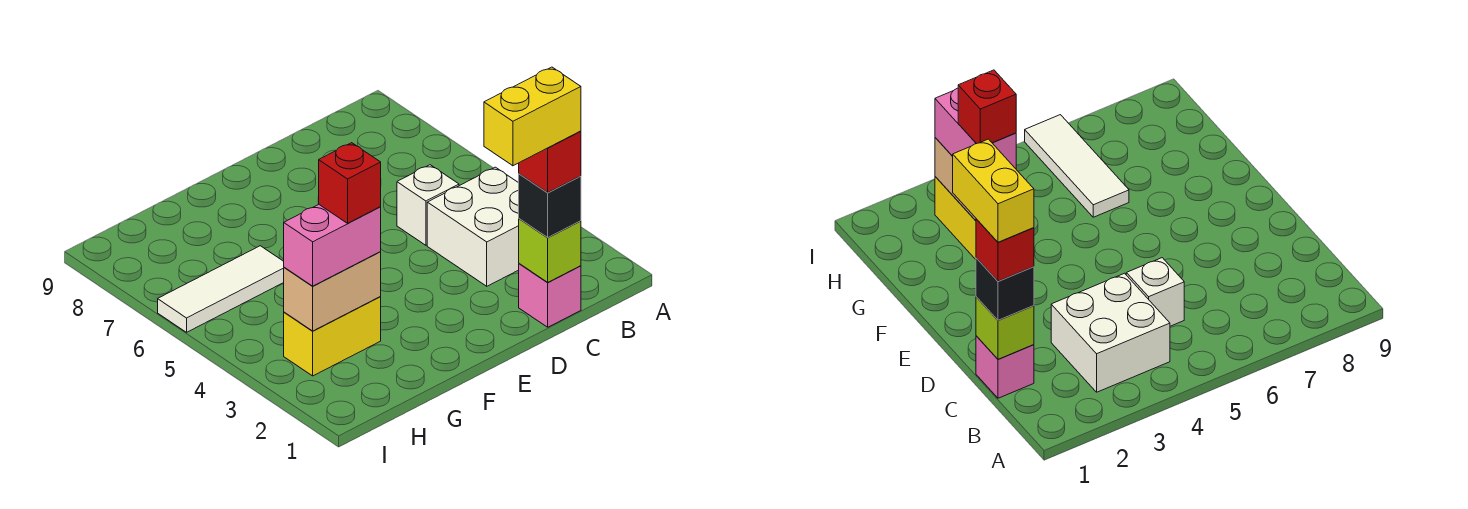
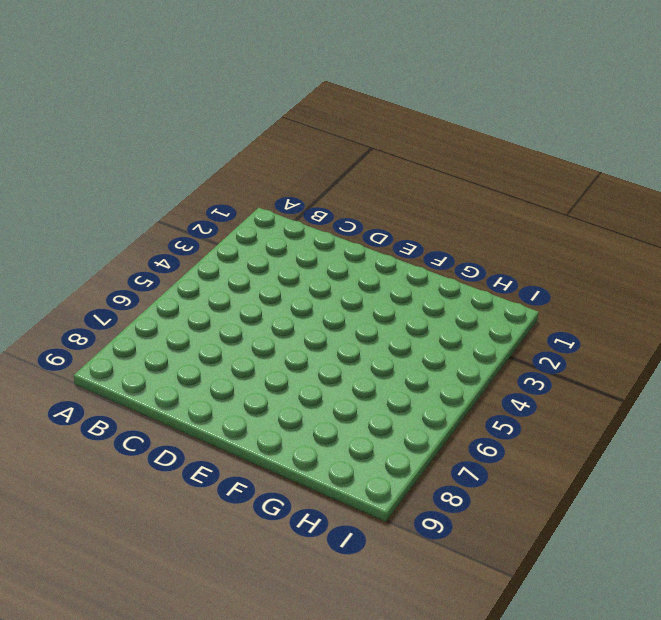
none -> white brick B3:C4 level 1
none -> pink brick C1 level 1
none -> white brick C5 level 1

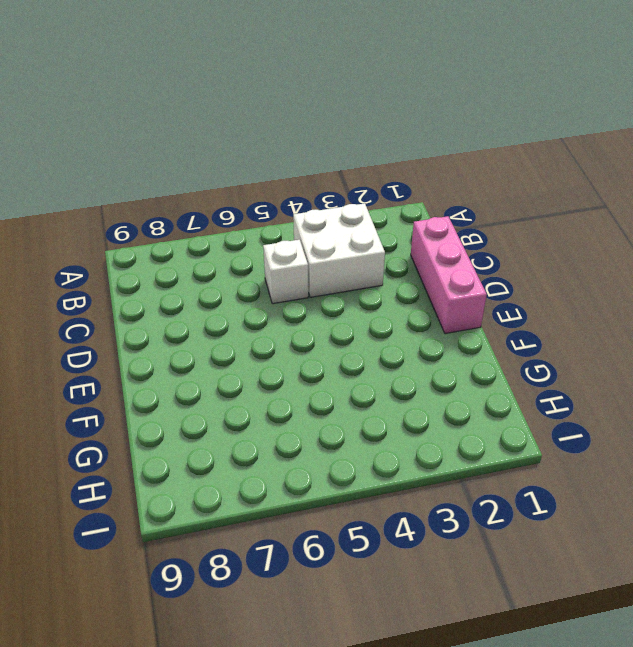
pink brick C1:E1 level 1 -> pink brick C1 level 1
none -> yellow brick G3:H3 level 1
none -> white tile G6:I6 level 1
none -> lime brick C1 level 2

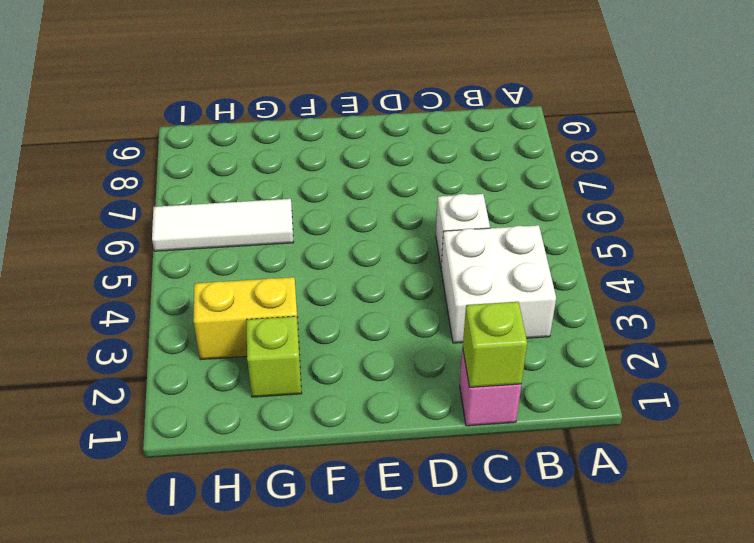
lime brick G2 level 1 -> none
none -> tan brick G3:H3 level 2
none -> black brick C1 level 3
none -> pink brick G3:H3 level 3

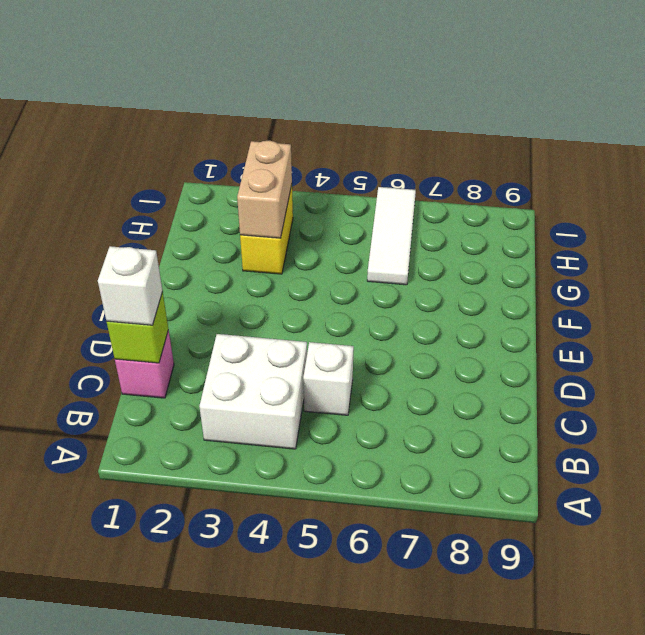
white brick C1 level 3 -> black brick C1 level 3
none -> pink brick G3:H3 level 3
none -> red brick C1 level 4
none -> red brick G3 level 4

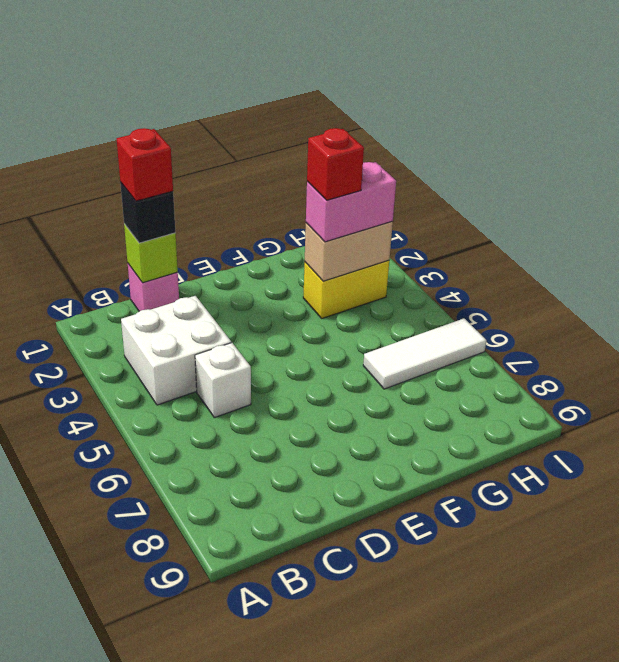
none -> yellow brick C1:D1 level 5

